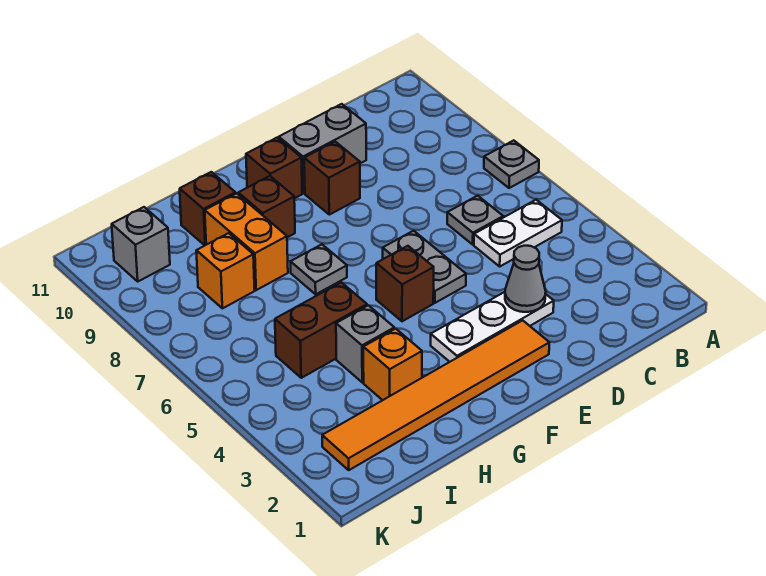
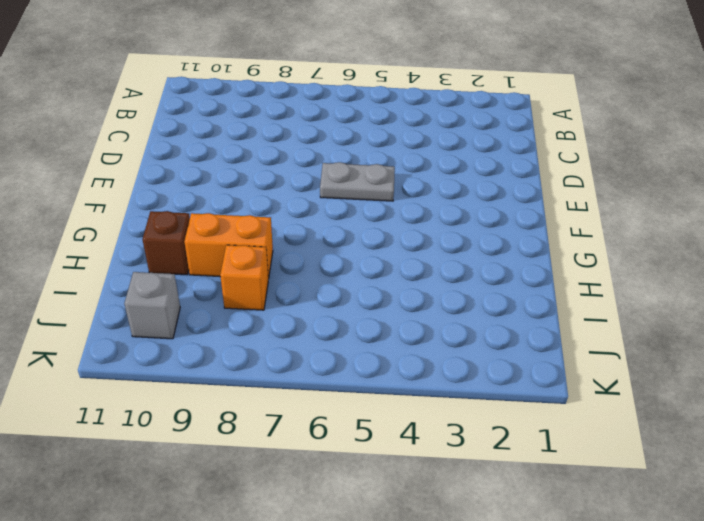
none -> grey plate A7 level 1
none -> white plate B5:C5 level 1
none -> grey plate C6 level 1

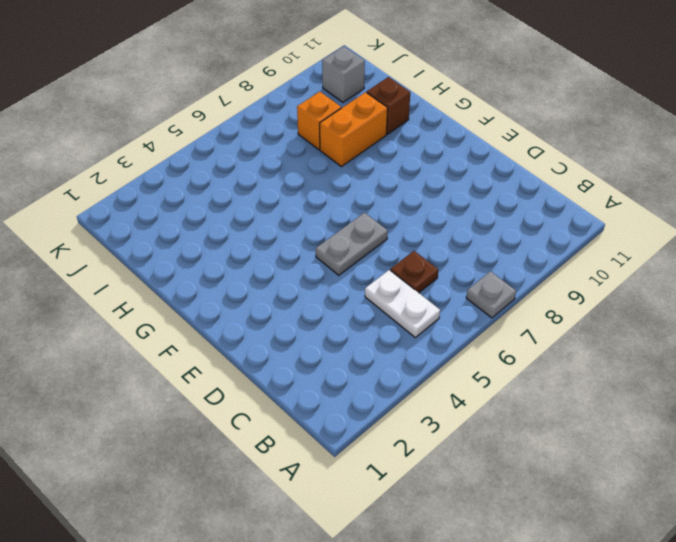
brown plate C6 level 1 -> grey plate C6 level 1
none -> white plate D3:F3 level 1
none -> grey brick D10:E10 level 1
none -> orange tile E2:J2 level 1

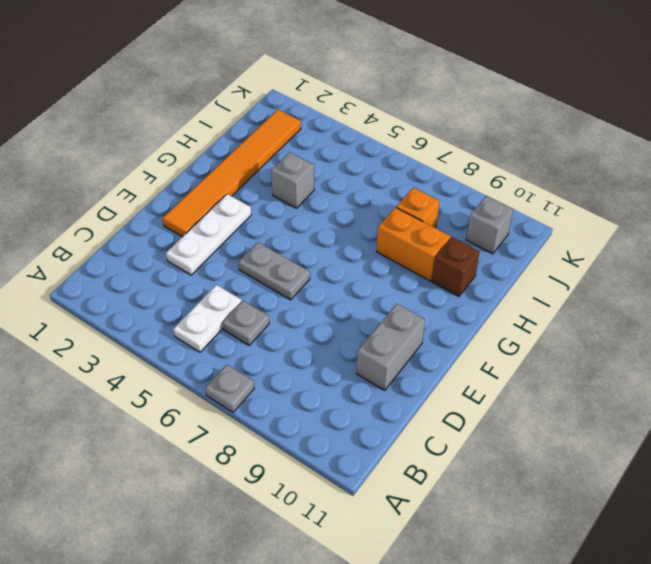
none -> brown brick E9 level 1
none -> brown brick F5 level 1
none -> brown brick F10 level 1

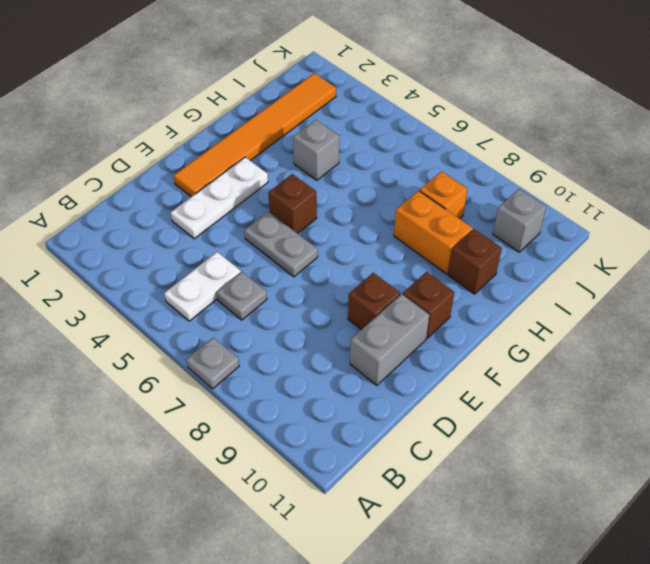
none -> grey plate G7 level 1
none -> brown brick G9 level 1
none -> orange brick H3 level 1

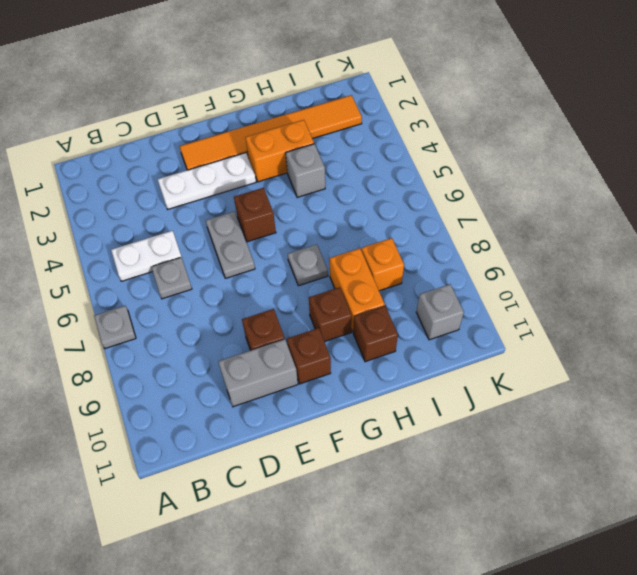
orange brick G3:H3 level 1 -> orange brick H3 level 1
none -> brown brick H5:I5 level 1
none -> grey cone D3 level 2

